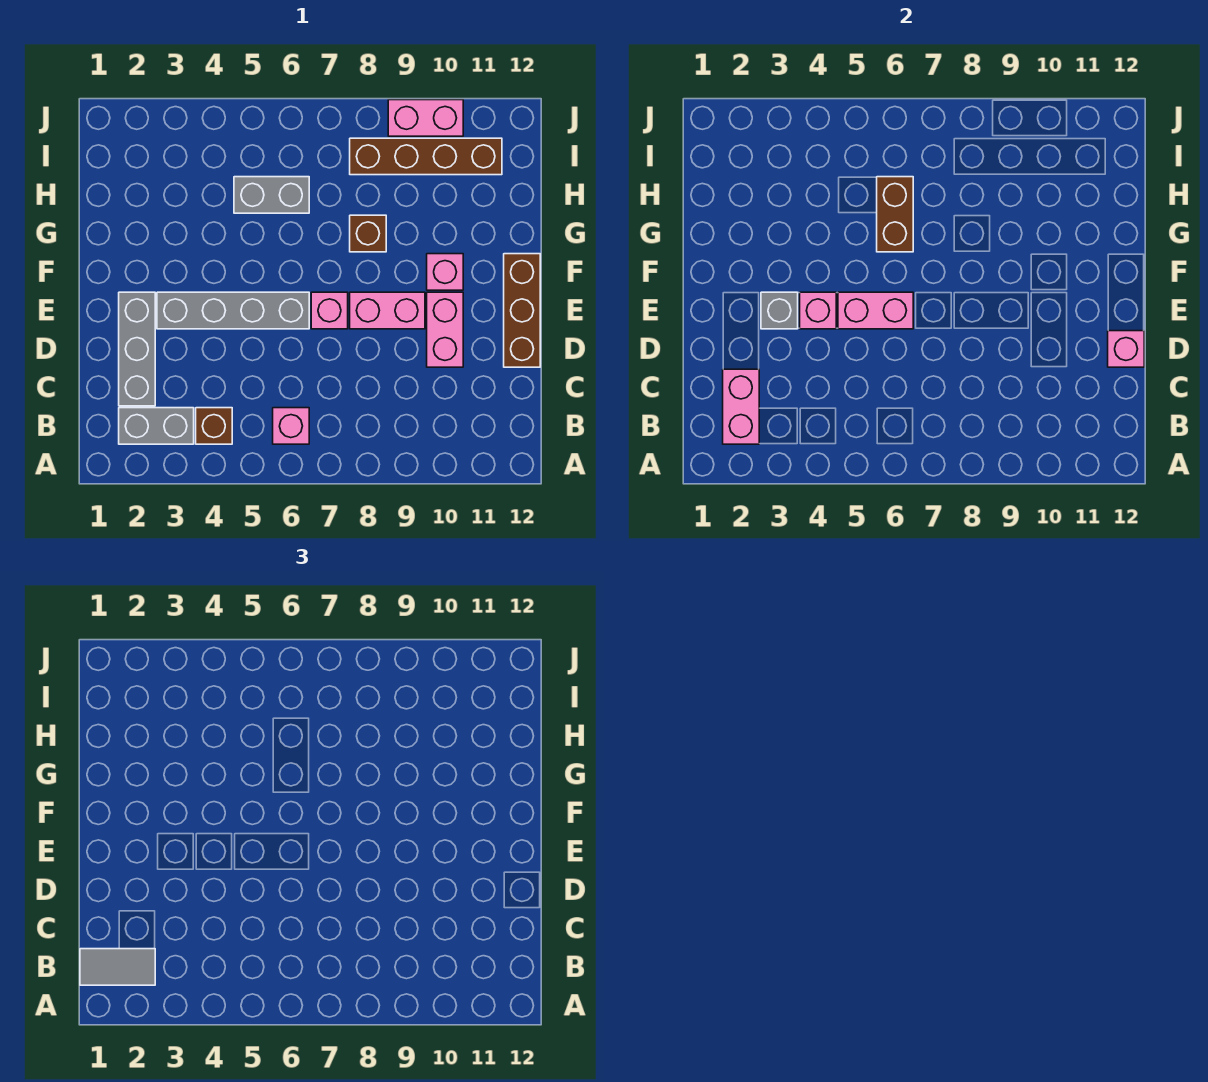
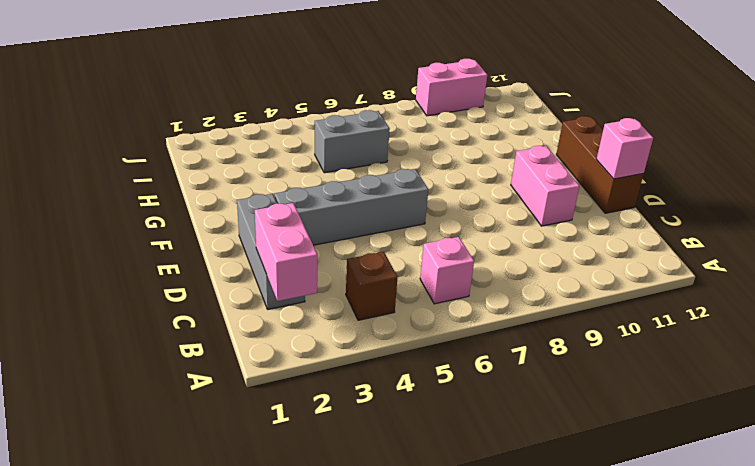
none -> grey brick B2:B3 level 1
none -> pink brick E7 level 1
none -> pink brick E8:E9 level 1

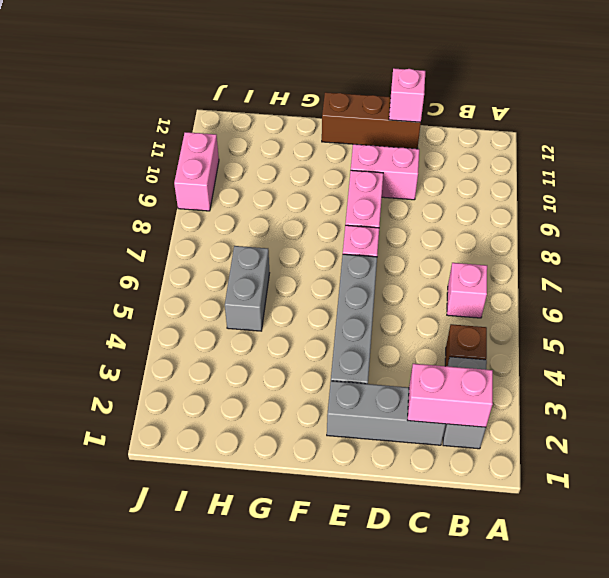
none -> pink brick F10 level 1
none -> brown brick G8 level 1
none -> brown brick I8:I11 level 1

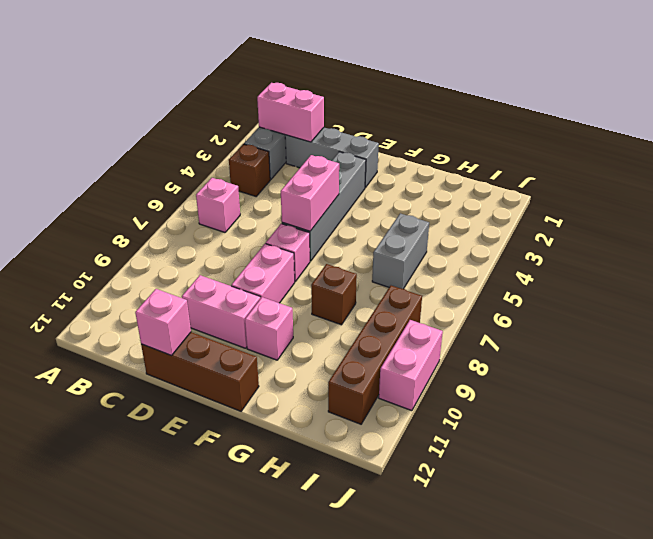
none -> grey brick E3 level 2
none -> pink brick E4 level 2
none -> brown brick G6:H6 level 2

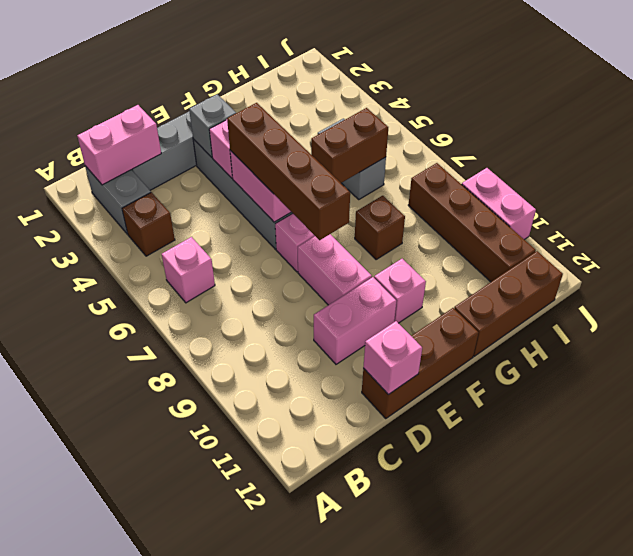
brown brick E5:E8 level 3 -> none
brown brick G12:I12 level 1 -> none
none -> grey tile B1:B2 level 3

